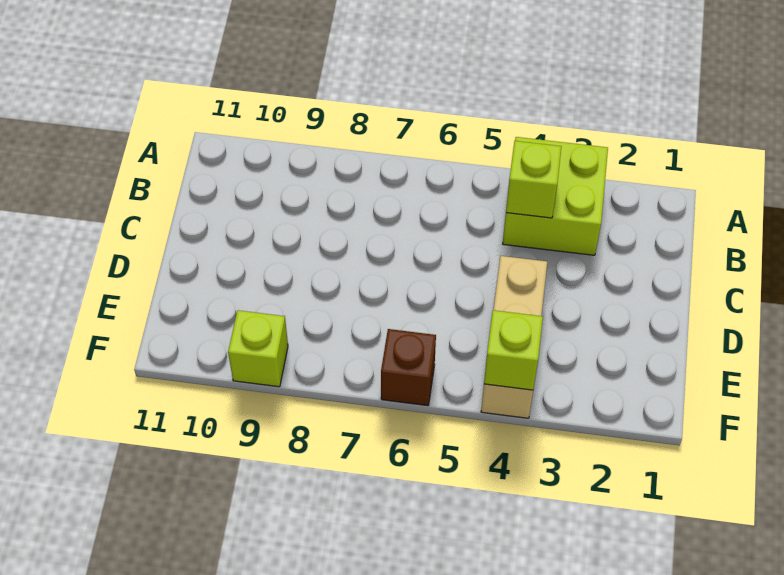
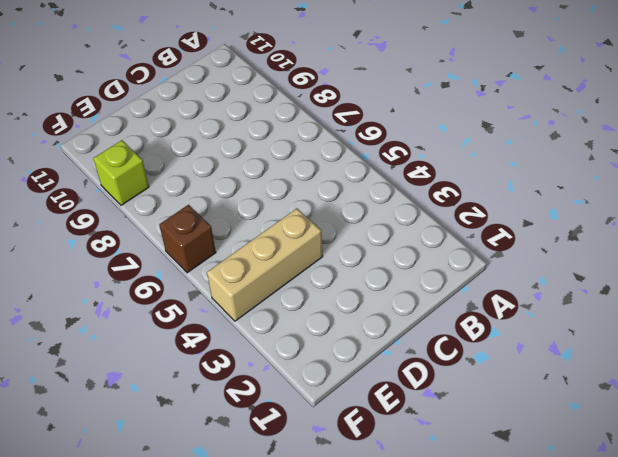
none -> lime brick A3:B4 level 1
none -> lime brick B4 level 2

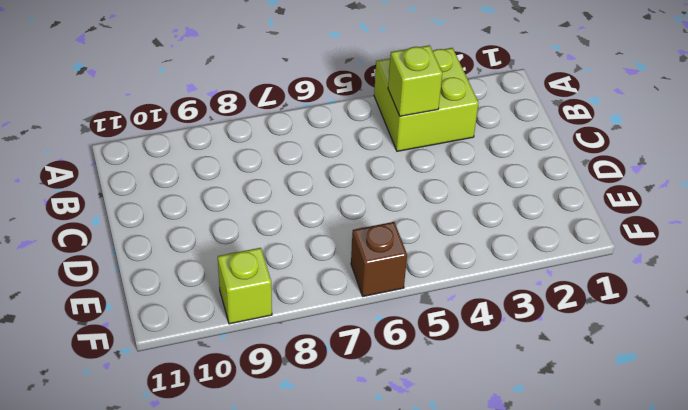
none -> tan brick D4:F4 level 1
none -> lime brick F4 level 2

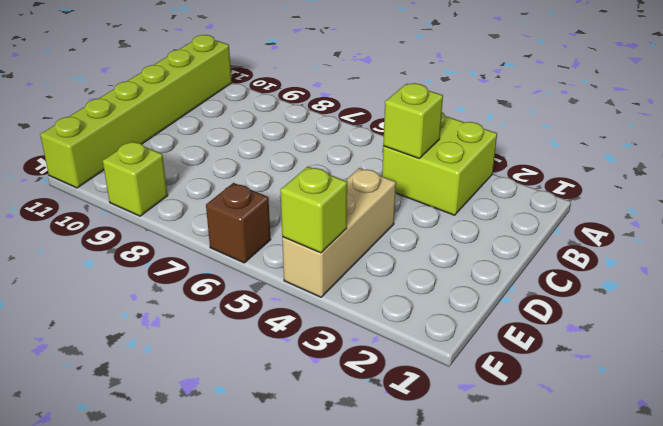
lime brick A11:F11 level 1 -> none

